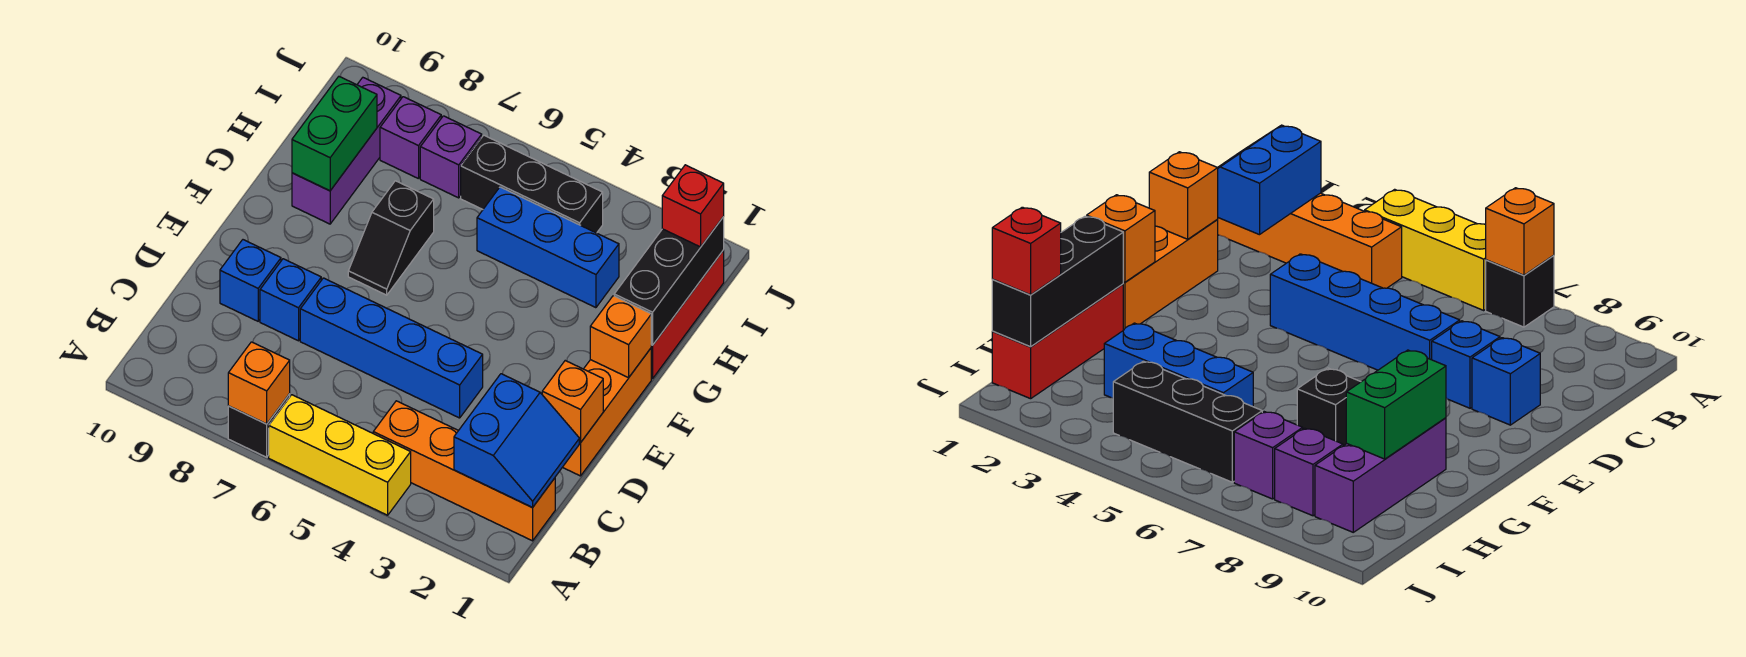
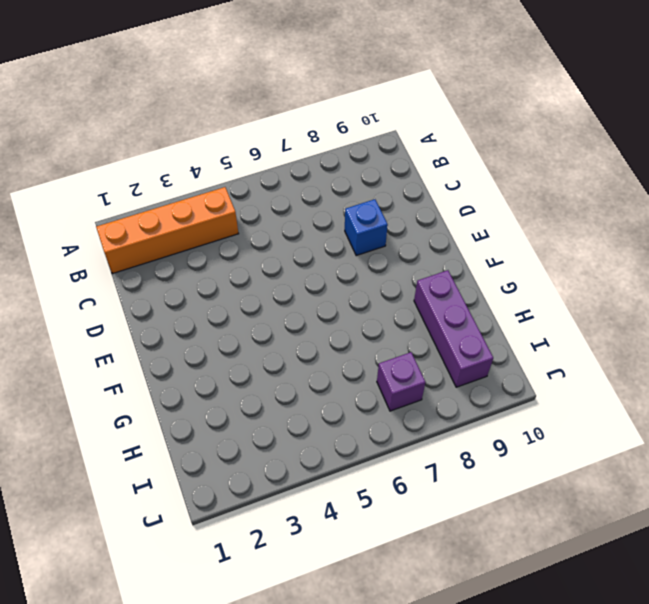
none -> yellow brick A4:A6 level 1
none -> black brick A7 level 1
none -> orange brick D1:F1 level 1

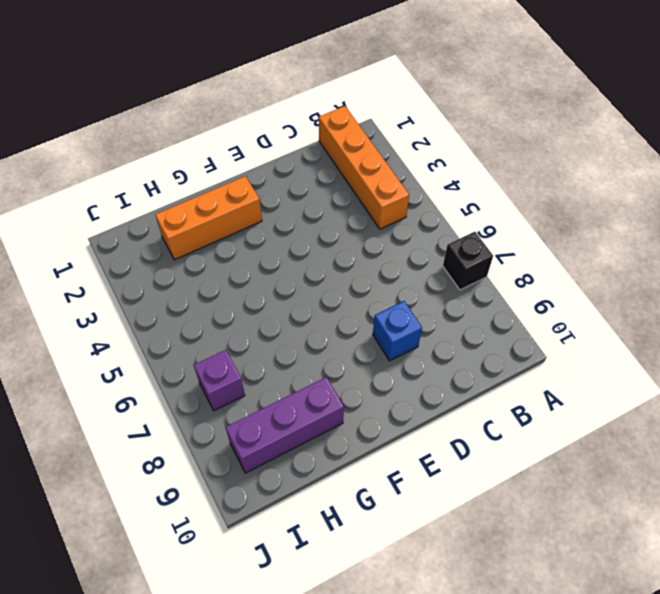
orange brick F2:H2 level 1 -> orange brick D1:F1 level 1
none -> yellow brick A4:A6 level 1
none -> blue brick D4:D7 level 1
none -> blue brick D9 level 1

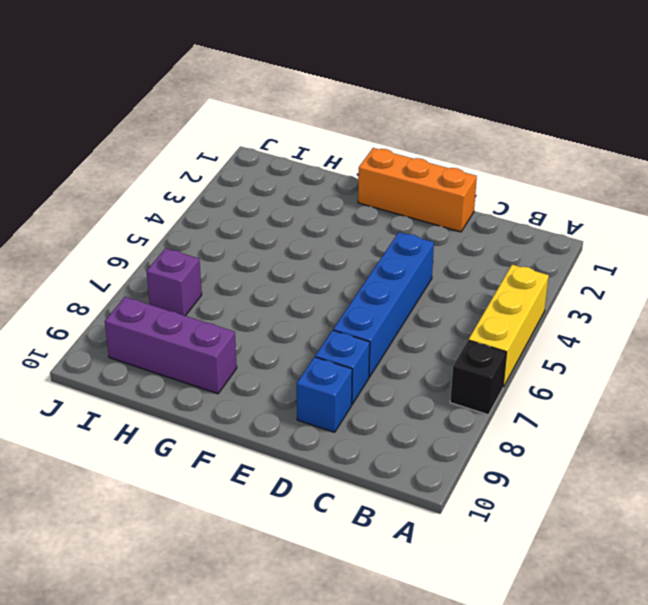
none -> orange brick B1:B4 level 1
none -> black slope F7:G7 level 1 top G
none -> red brick G1:I1 level 1

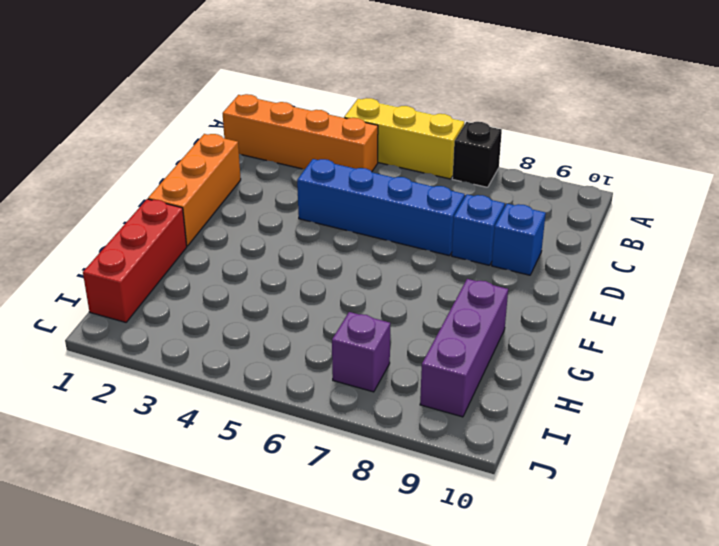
none -> black slope F7:G7 level 1 top G
none -> blue brick H3:H5 level 1
none -> black brick I4:I6 level 1

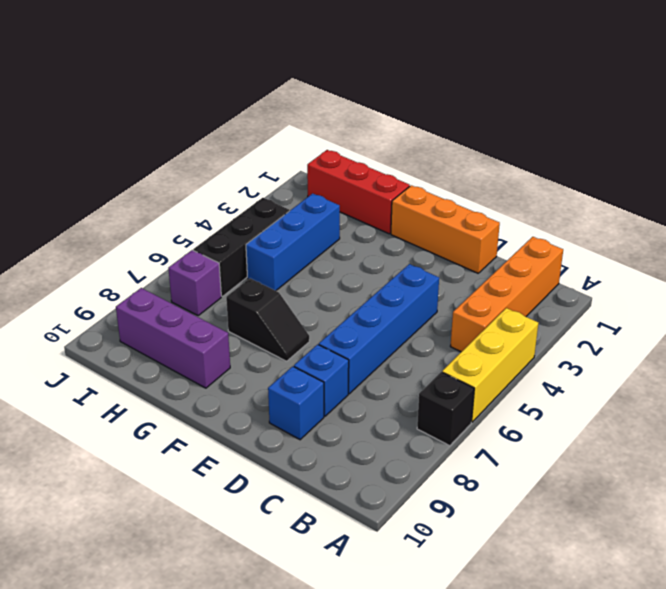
none -> purple brick I8 level 1
none -> orange brick A7 level 2
none -> blue slope B1:C2 level 2 top 2

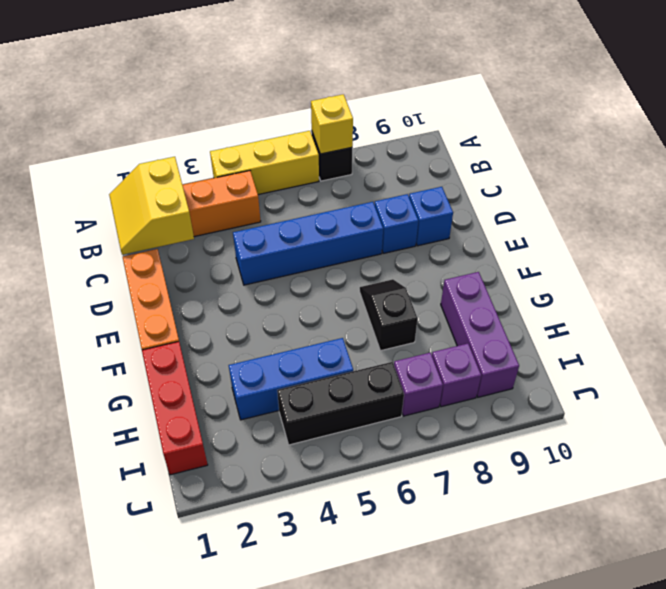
yellow brick A7 level 2 -> orange brick A7 level 2
yellow slope B1:C2 level 2 top 2 -> blue slope B1:C2 level 2 top 2
none -> orange brick D1 level 2
none -> orange brick F1 level 2
none -> black brick G1:I1 level 2

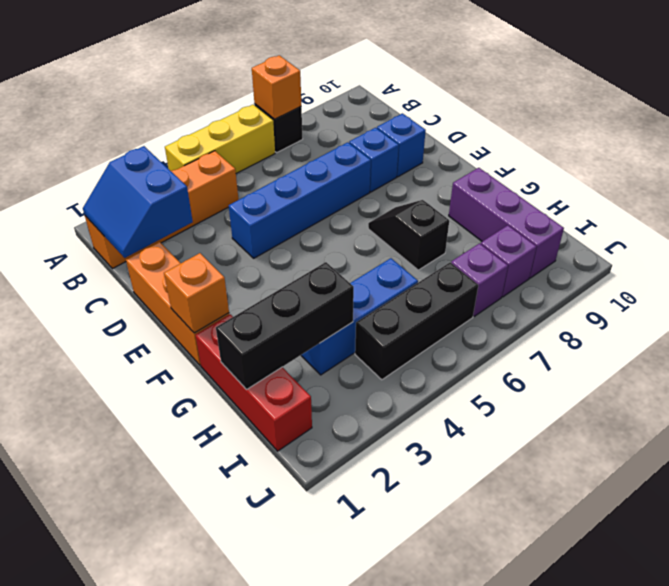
black brick H1:H3 level 2 -> black brick G1:I1 level 2
none -> orange brick D1 level 2
none -> green brick G9:H9 level 2
none -> red brick I1 level 3

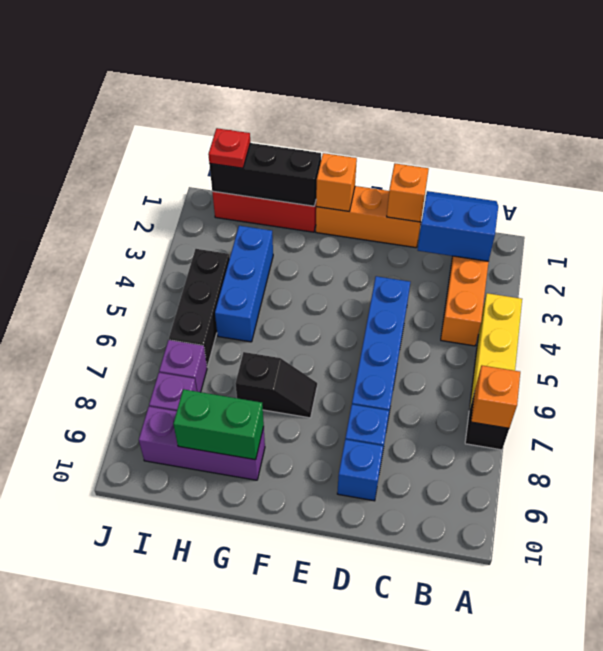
red plate I1 level 3 -> red brick I1 level 3

